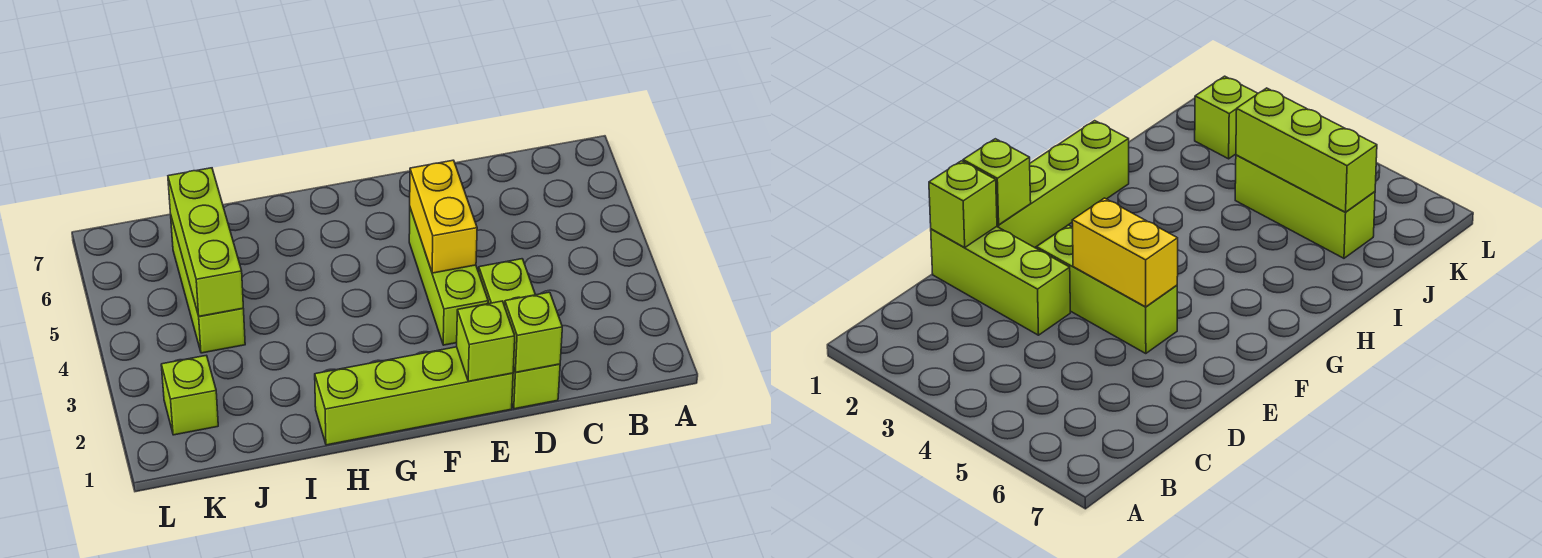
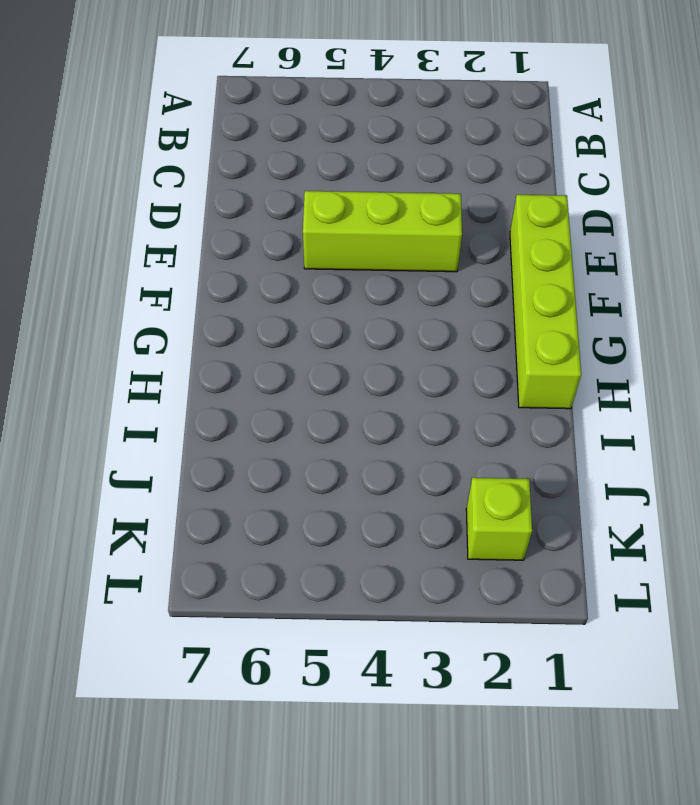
none -> lime brick D1:D3 level 1
none -> lime brick J4:J6 level 1

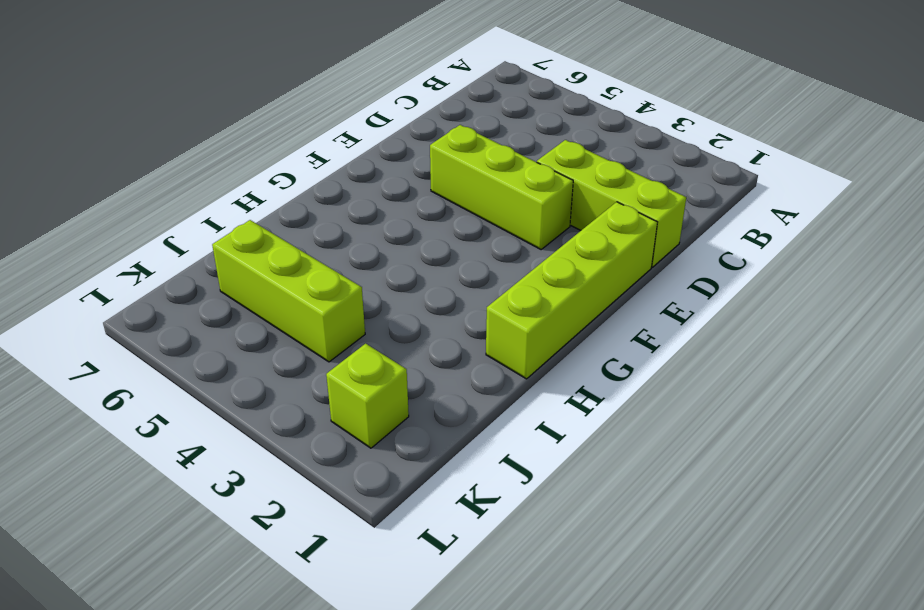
none -> lime brick D1 level 2
none -> lime brick E1 level 2

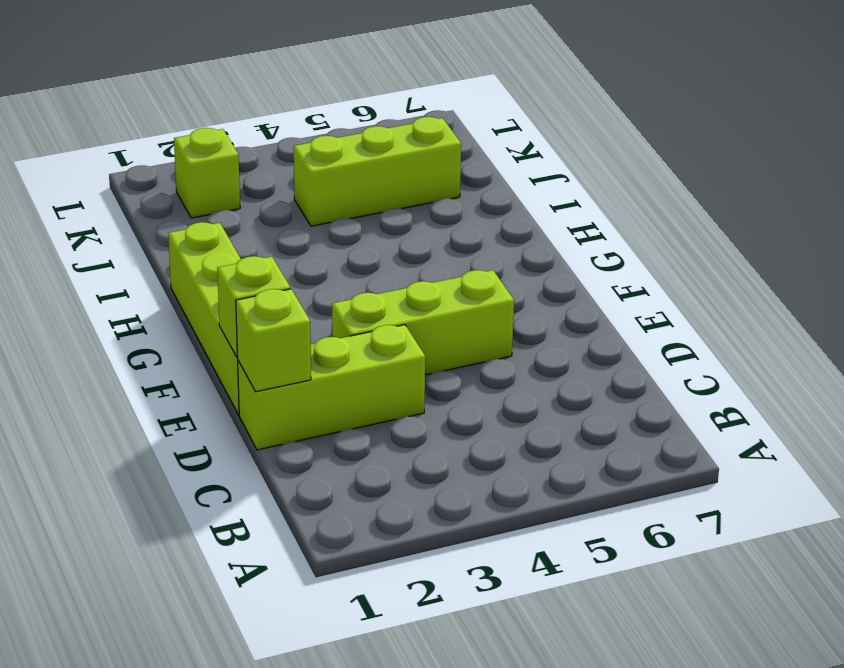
none -> yellow brick E4:E5 level 2
none -> lime brick J4:J6 level 2

